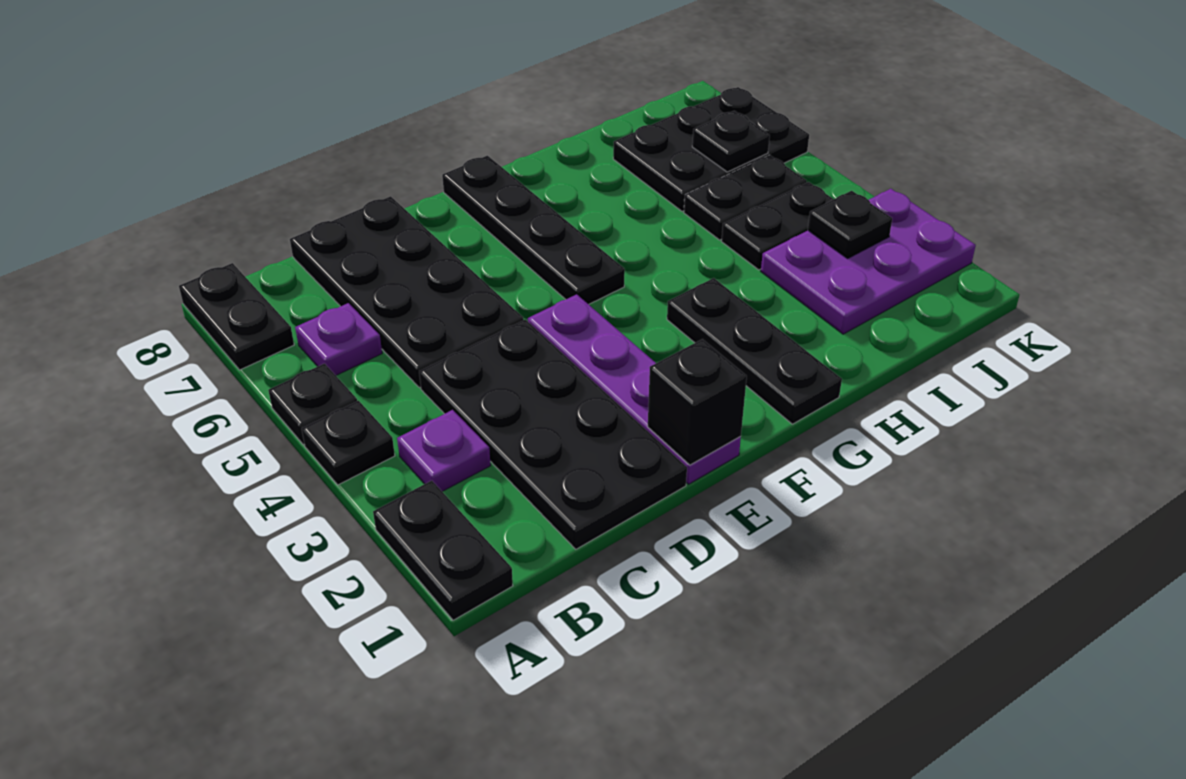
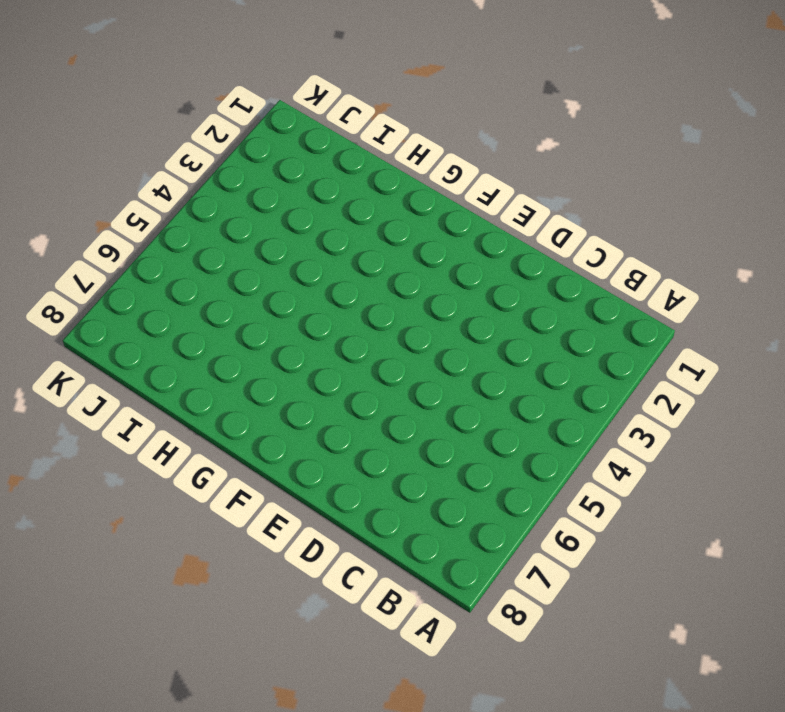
none -> black plate A1:A2 level 1
none -> black plate A4 level 1
none -> black plate A5 level 1

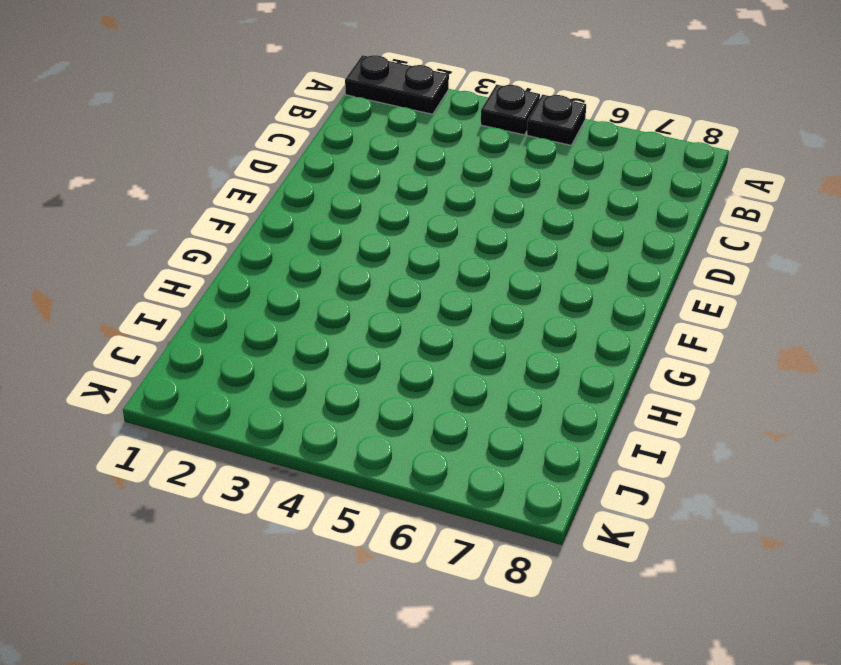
none -> black plate A7:A8 level 1
none -> purple plate B3 level 1
none -> purple plate B6 level 1

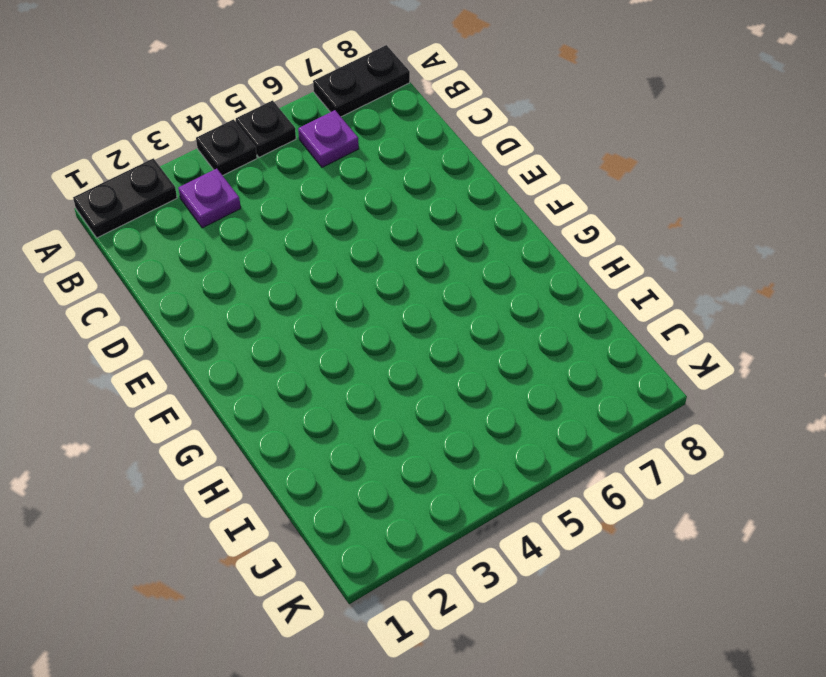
none -> black plate C1:D4 level 1
none -> black plate C5:D8 level 1
none -> purple plate E1:E4 level 1

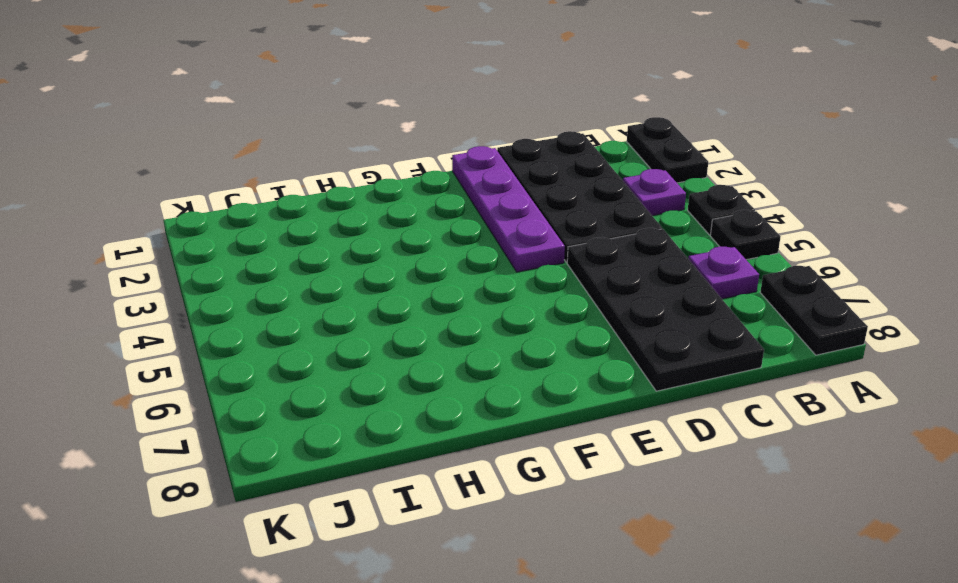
none -> black plate F5:F8 level 1
none -> black plate G1:G3 level 1
none -> purple plate I2:K3 level 1

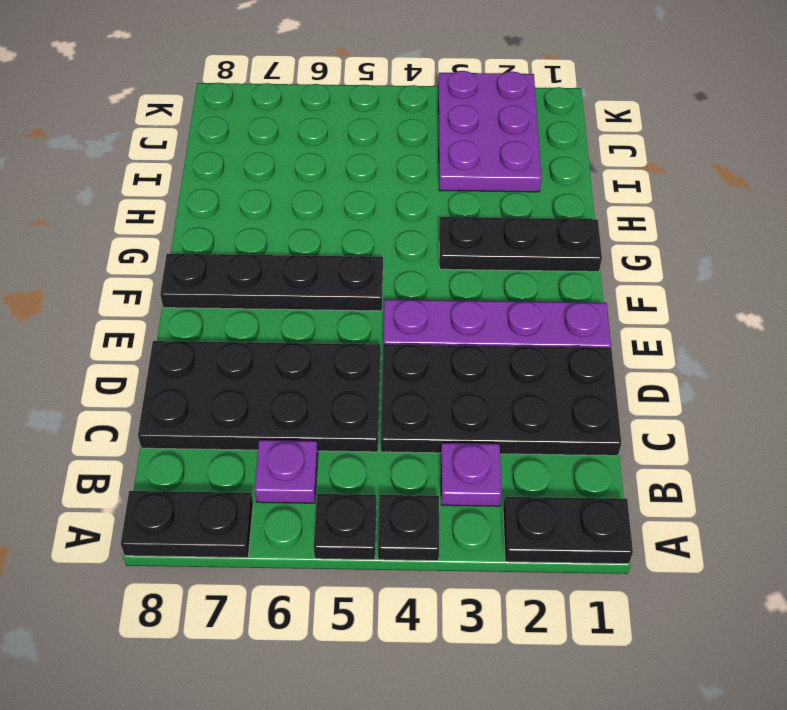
none -> black plate I4:J4 level 1
none -> black plate I5:J5 level 1
none -> black plate I6:K7 level 1

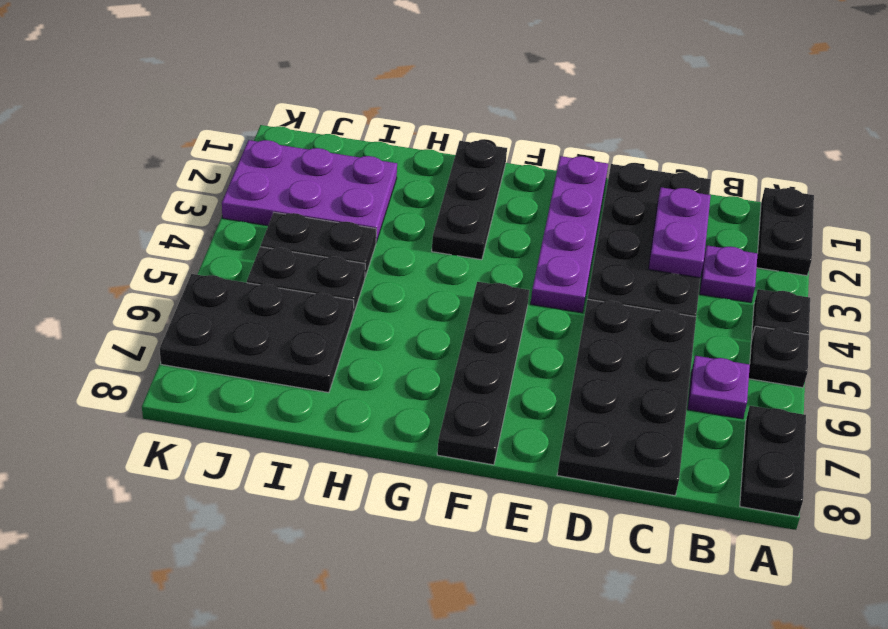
purple plate C2:C3 level 2 -> none
none -> black brick E1 level 2
none -> black plate J3 level 2
none -> black plate J6 level 2

